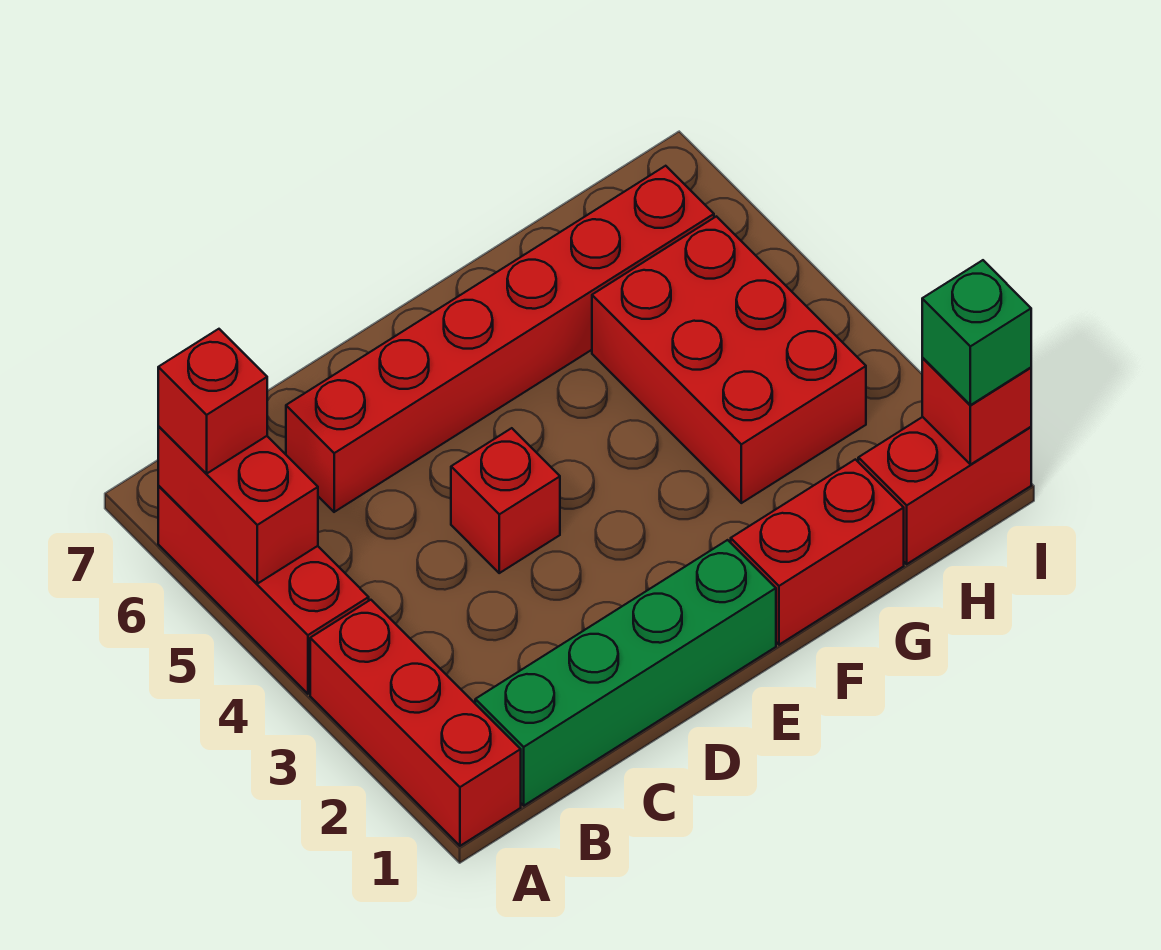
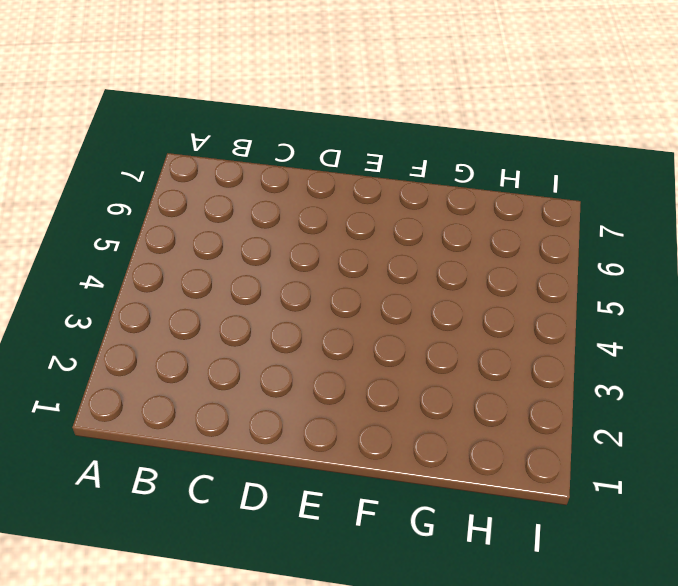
none -> red brick A1:A3 level 1
none -> red brick A4:A6 level 1
none -> green brick B1:E1 level 1

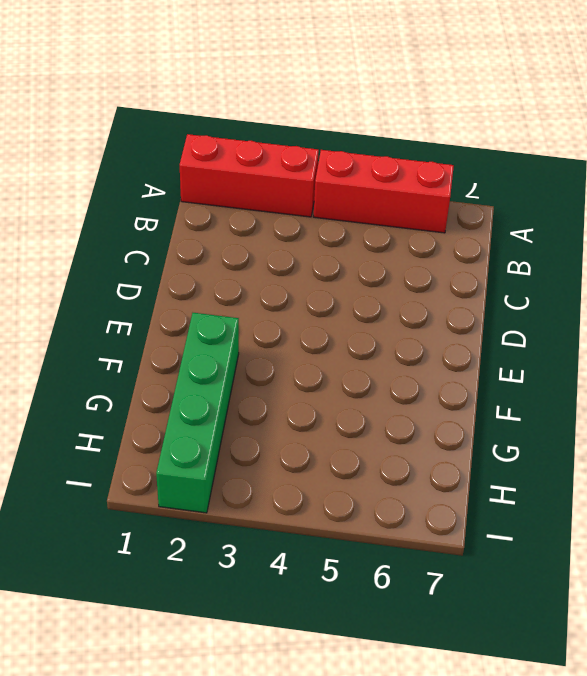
green brick F2:I2 level 1 -> green brick B1:E1 level 1
none -> red brick C6:H6 level 1
none -> red brick D4 level 1
none -> red brick F1:G1 level 1

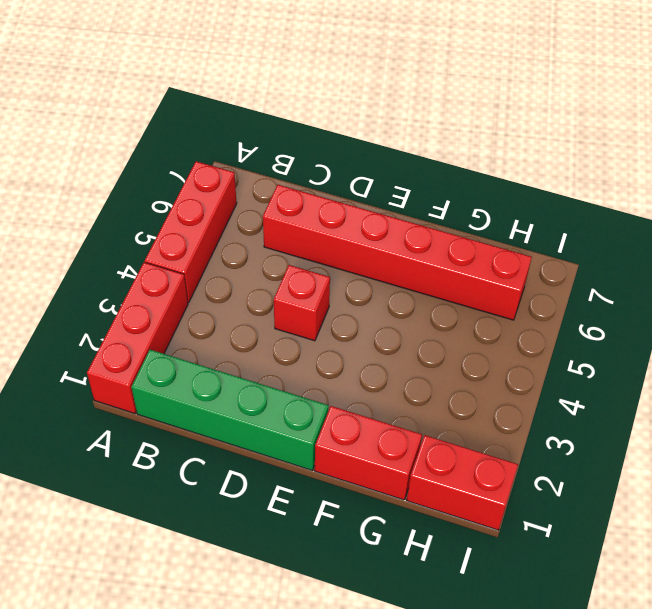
none -> red brick G3:H5 level 1
none -> red brick A5:A6 level 2
none -> red brick I1 level 2

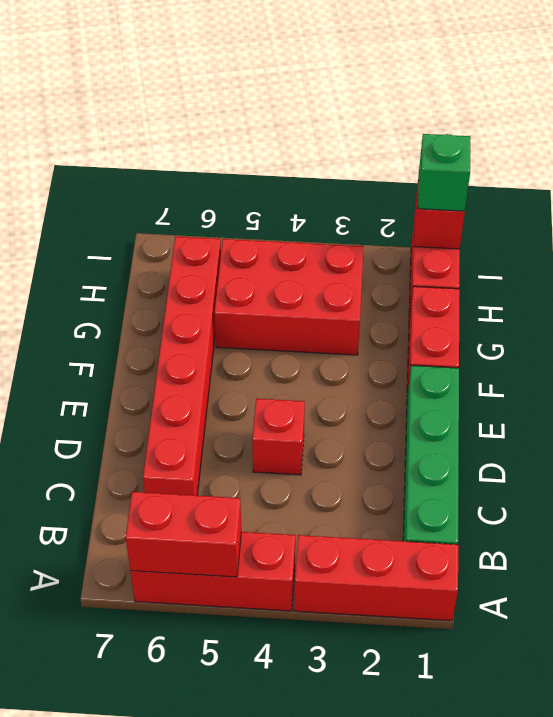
none -> red brick A6 level 3

